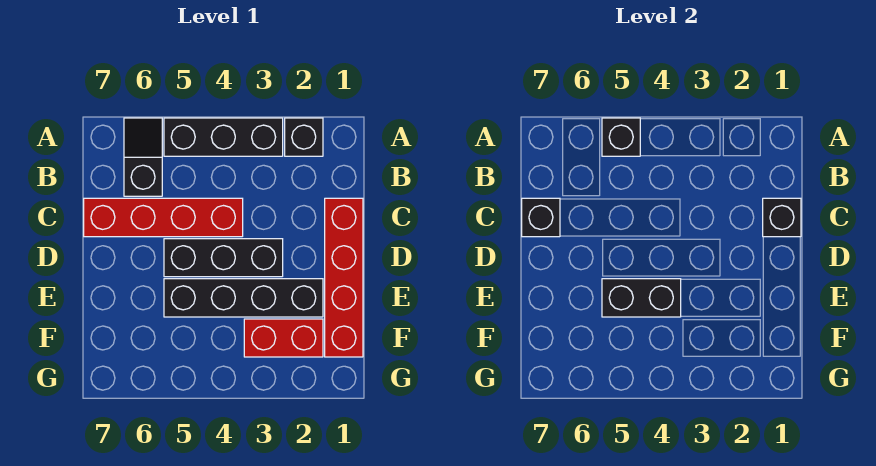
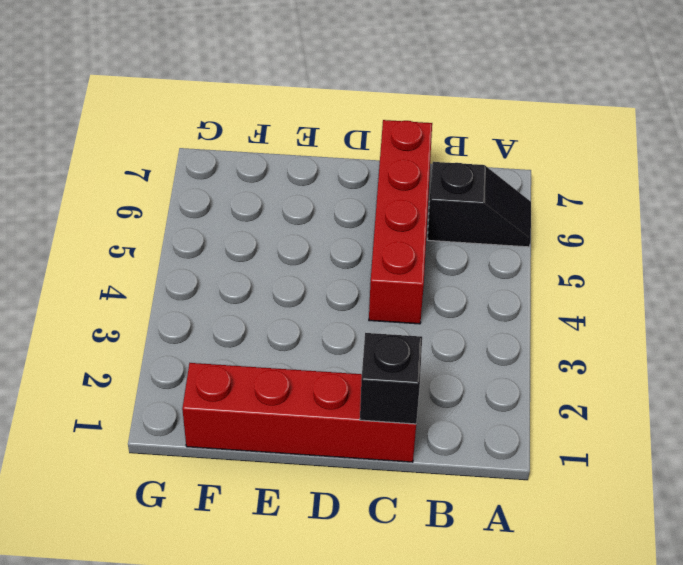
none -> black brick A2 level 1
none -> black brick A3:A5 level 1
none -> black brick D3:D5 level 1

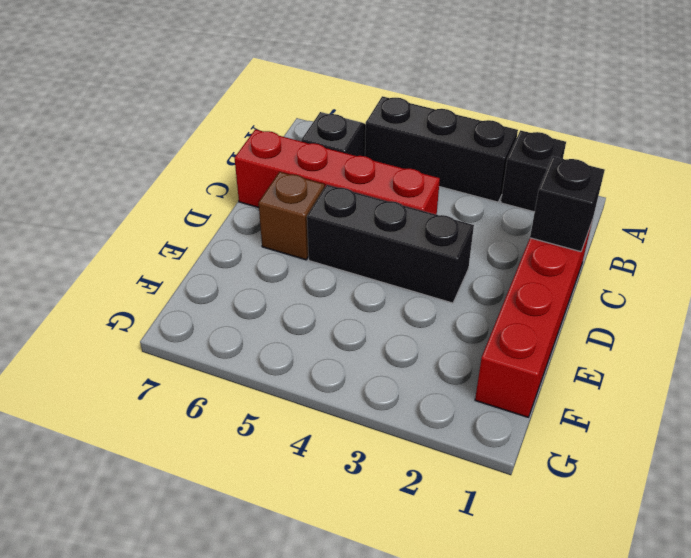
brown brick D6 level 1 -> none
none -> black brick E2:E5 level 1
none -> red brick F2:F3 level 1
none -> black brick A5 level 2

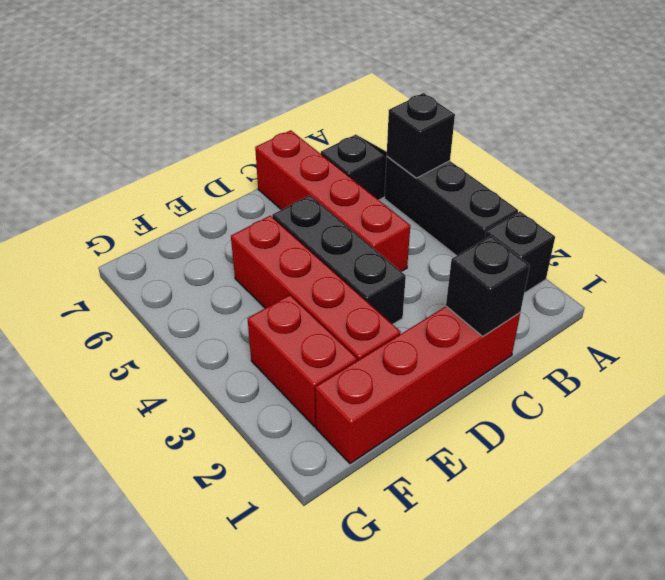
red brick E2:E5 level 1 -> black brick E2:E5 level 1
none -> black brick C7 level 2
none -> black brick E4:E5 level 2

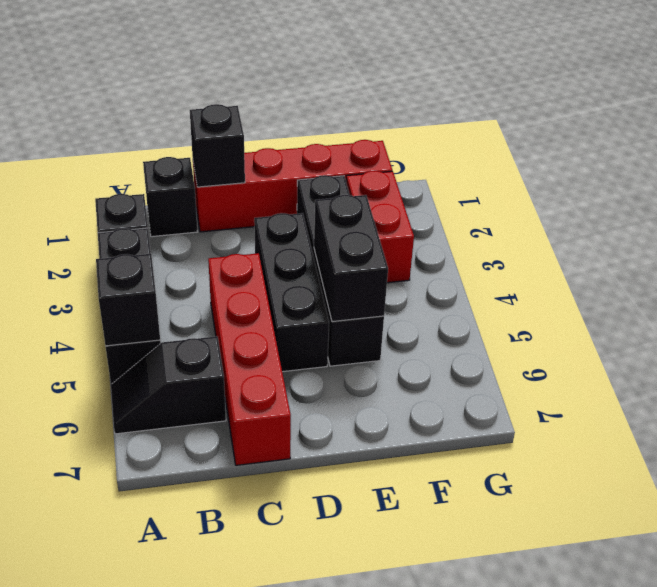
black brick B1 level 1 -> black brick C7 level 2

